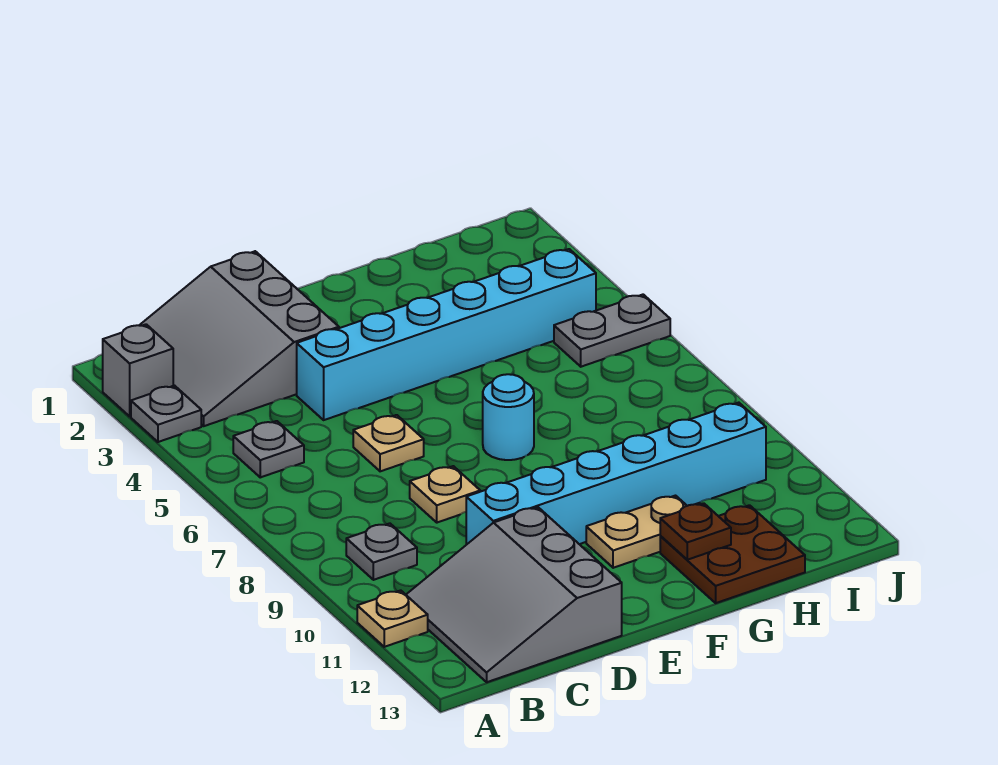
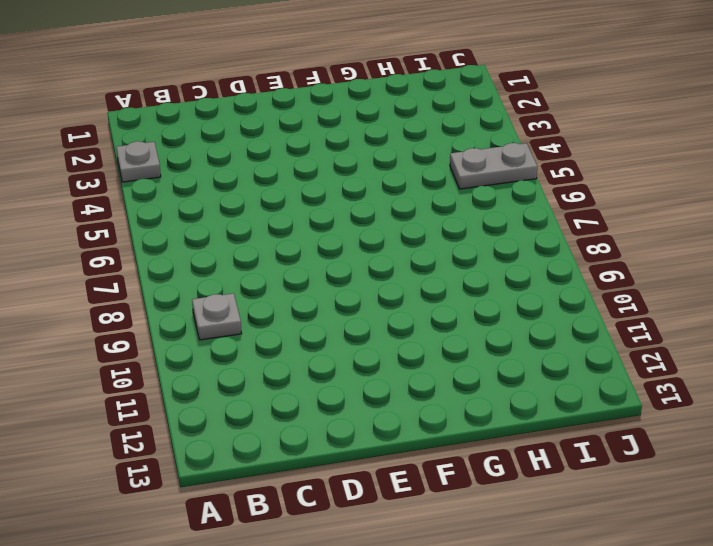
none -> grey brick A2 level 1
none -> tan plate A11 level 1
none -> grey slope B1:D3 level 1 top D

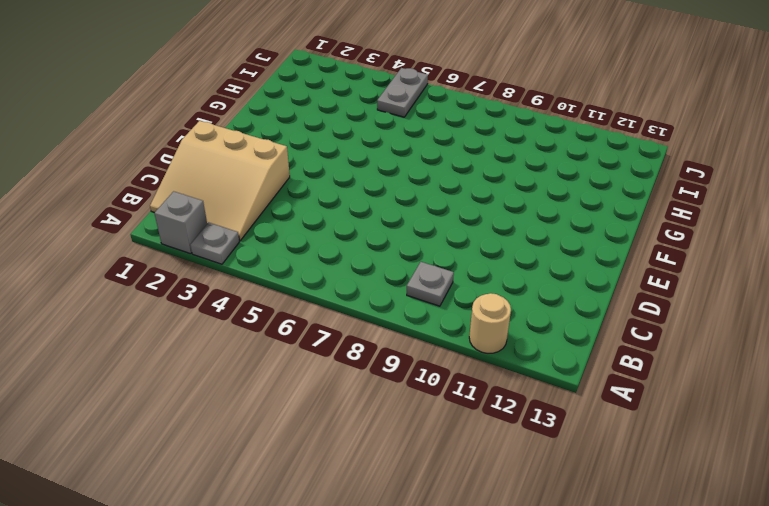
tan round brick A11 level 1 -> tan plate A11 level 1
tan slope B1:D3 level 1 top D -> grey slope B1:D3 level 1 top D
none -> grey plate B5 level 1
none -> grey slope B11:D13 level 1 top D
none -> cyan brick D4:I4 level 1

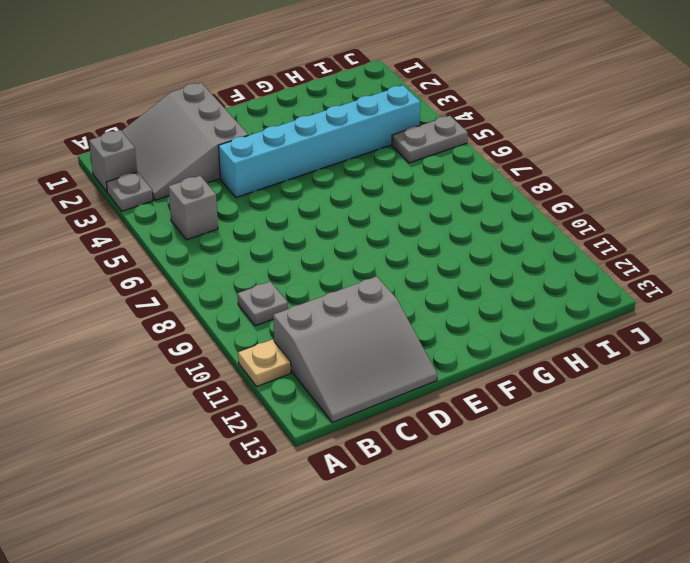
grey brick B5 level 1 -> grey plate B5 level 1
grey slope B11:D13 level 1 top 11 -> grey slope B11:D13 level 1 top D
none -> tan plate D6 level 1
none -> tan plate D8 level 1
none -> cyan brick D10:I10 level 1

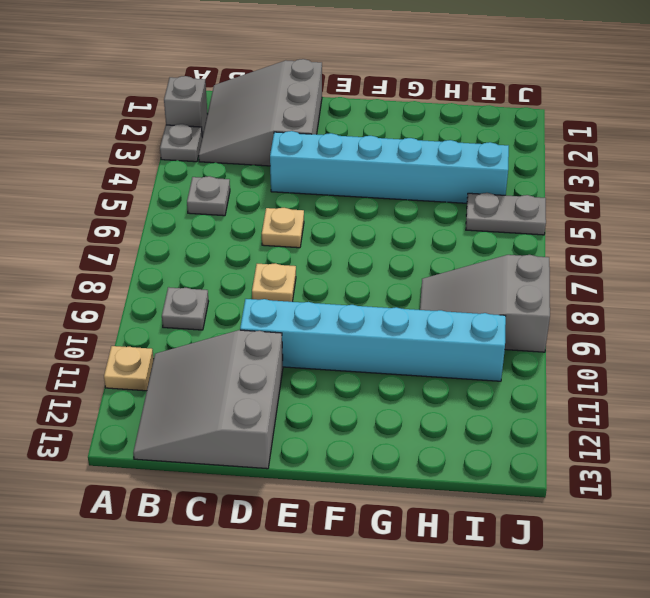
grey slope H8:J9 level 1 top J -> none
none -> cyan round brick F7 level 1
none -> tan plate F11:G11 level 1
none -> brown plate G12:H13 level 1

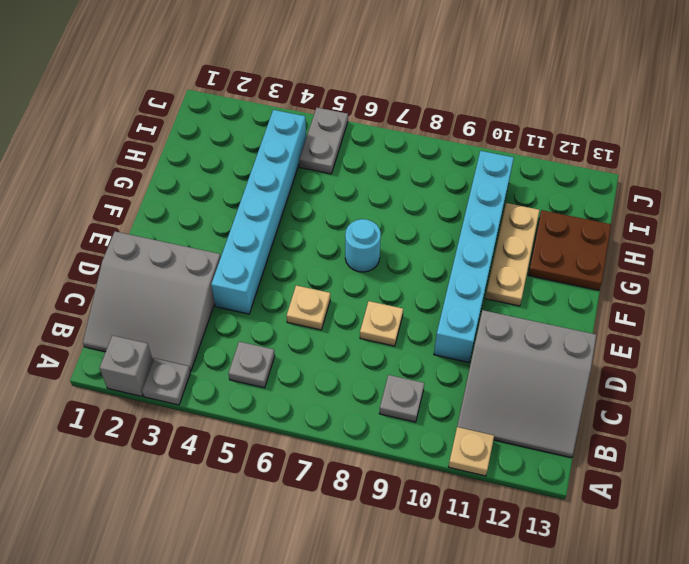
tan plate F11:H11 level 1 -> tan plate F11:G11 level 1
none -> brown plate G12 level 2

